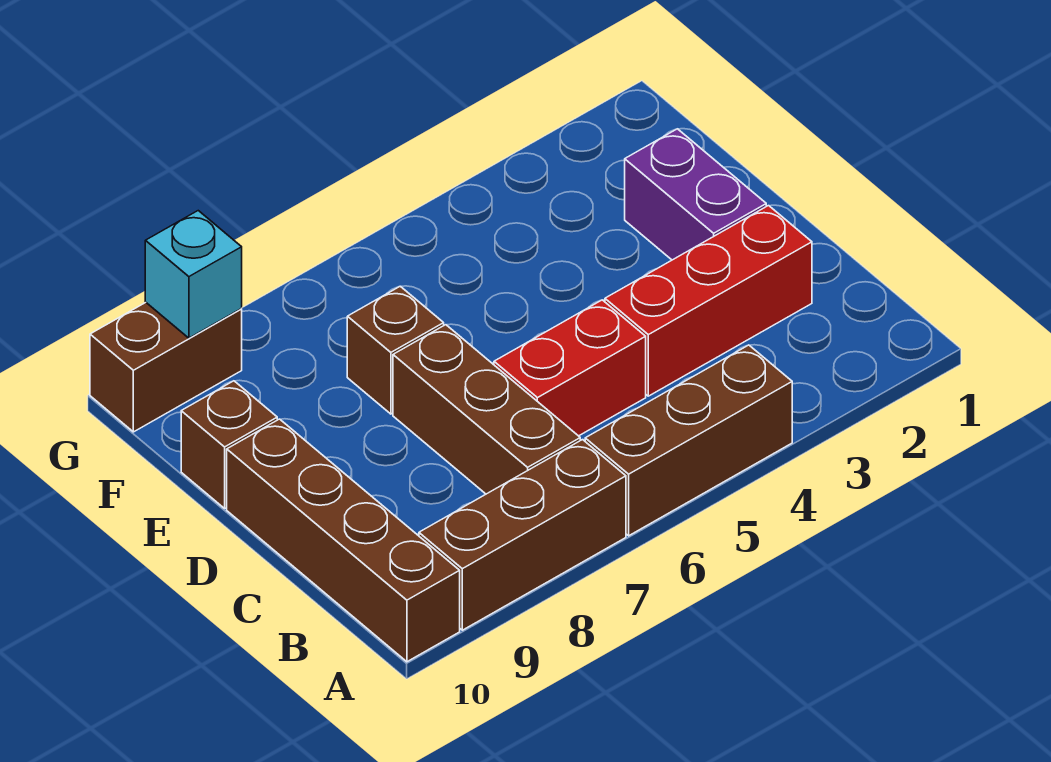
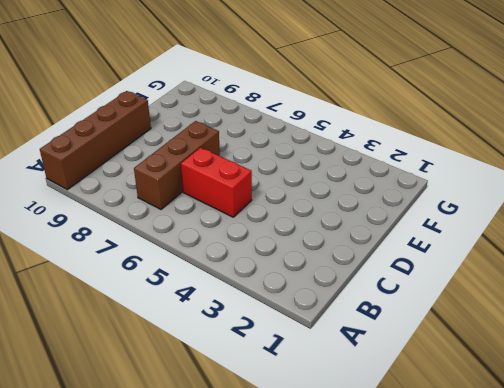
none -> brown brick A4:A6 level 1
none -> brown brick A7:A9 level 1

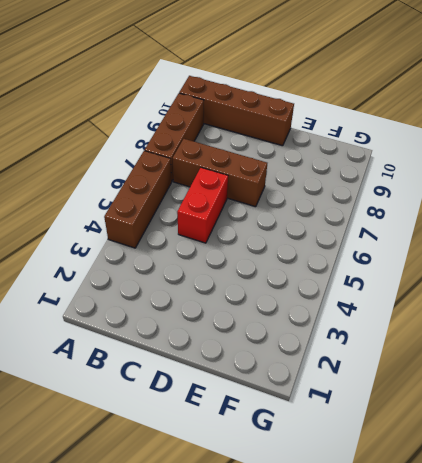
none -> red brick C2:C4 level 1
none -> purple brick D2:E2 level 1

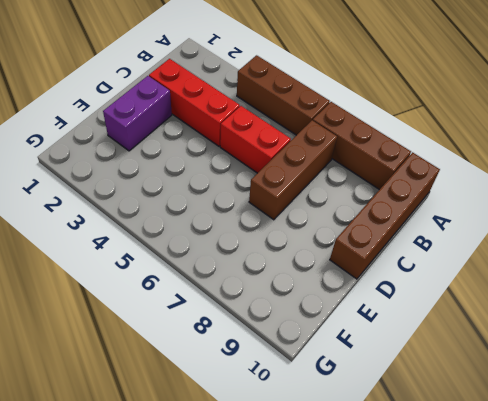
none -> brown brick E7 level 1
none -> brown brick E10 level 1

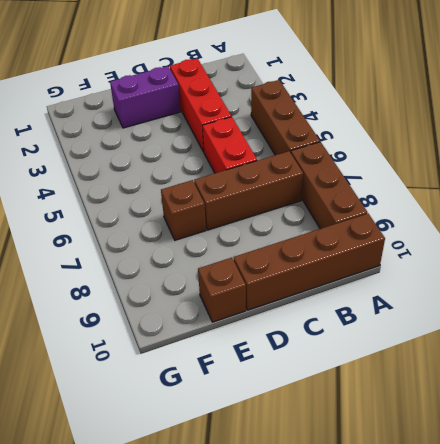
none -> brown brick G9:G10 level 1
none -> cyan brick G9 level 2

